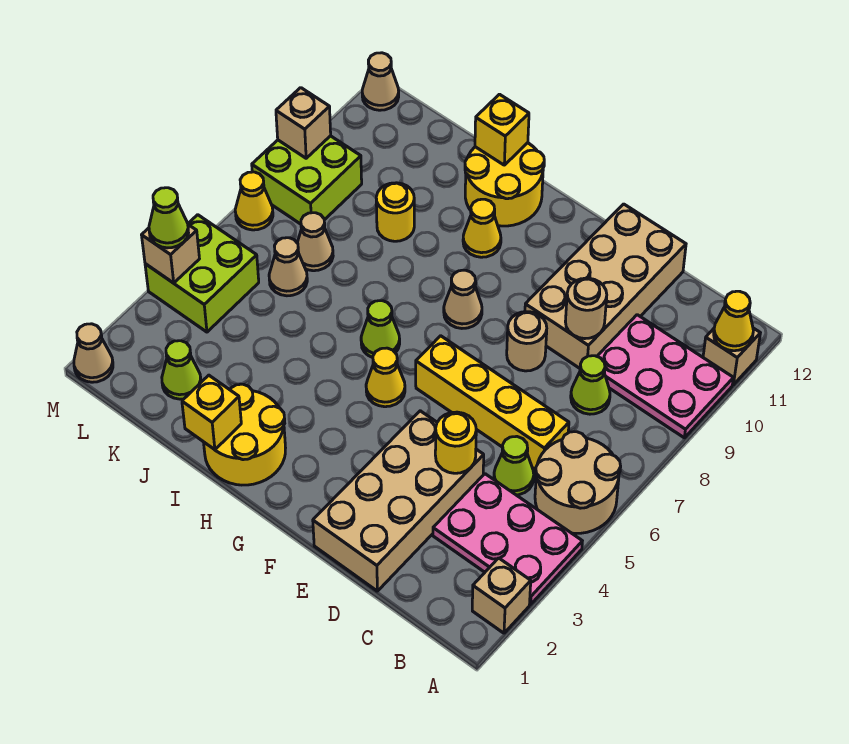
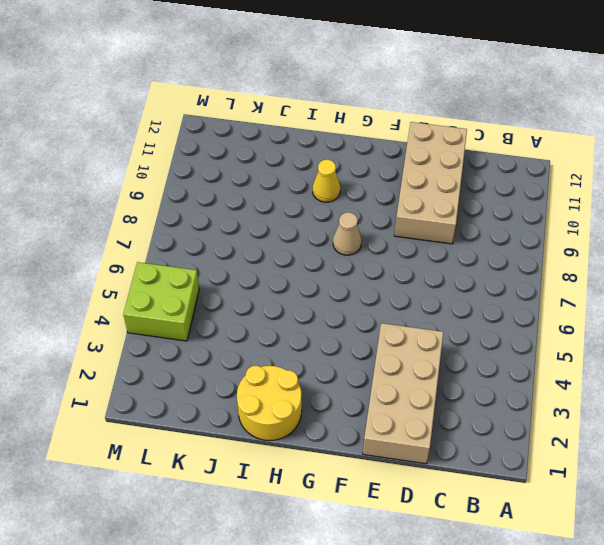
none -> tan brick A2 level 1
none -> pink plate A3:C4 level 1
none -> tan round brick A5:B6 level 1
none -> pink plate A9:C10 level 1

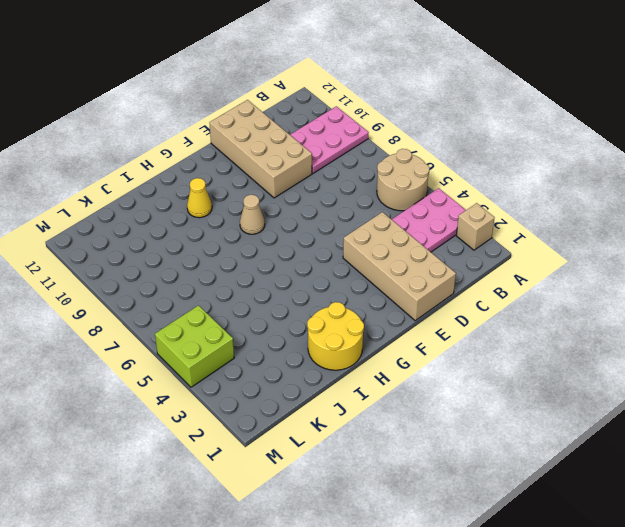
none -> tan brick A11 level 1
none -> lime cone C5 level 1
none -> yellow brick C6:F6 level 1
none -> lime cone C8 level 1

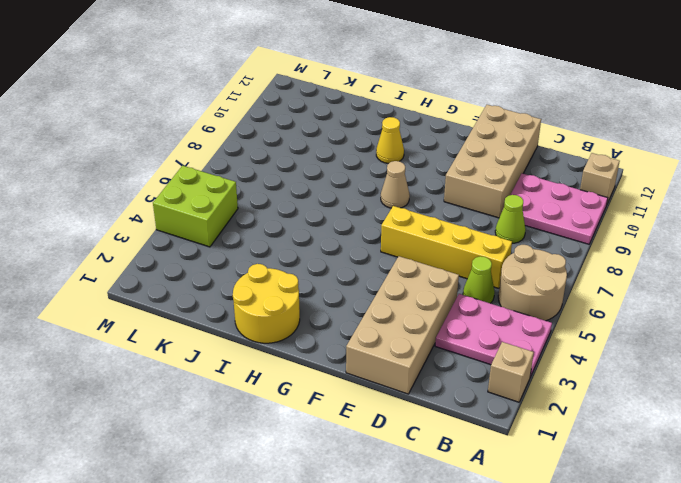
none -> tan round brick E8 level 1
none -> yellow cone G5 level 1
none -> lime cone H6 level 1
none -> yellow round brick H11:I12 level 1

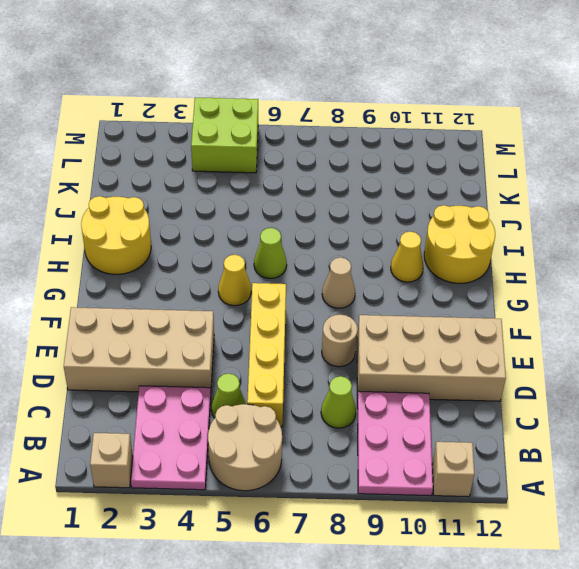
none -> yellow round brick J9 level 1
none -> lime cone K2 level 1
none -> tan cone K6 level 1
none -> tan cone K7 level 1

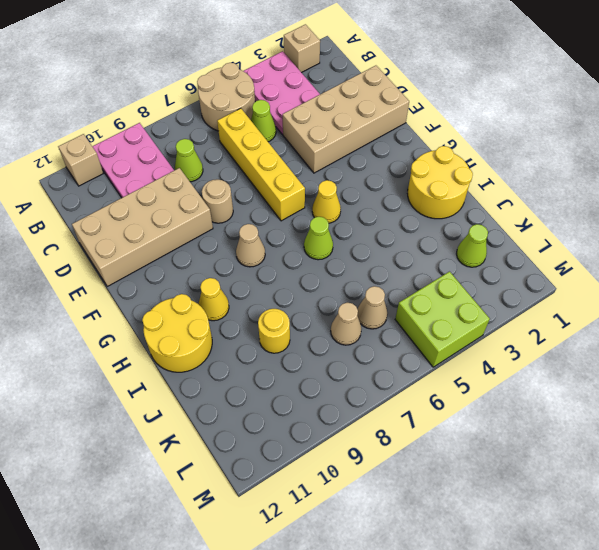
none -> lime brick L8:M9 level 1
none -> tan cone M1 level 1
none -> yellow cone M7 level 1
none -> tan cone M12 level 1

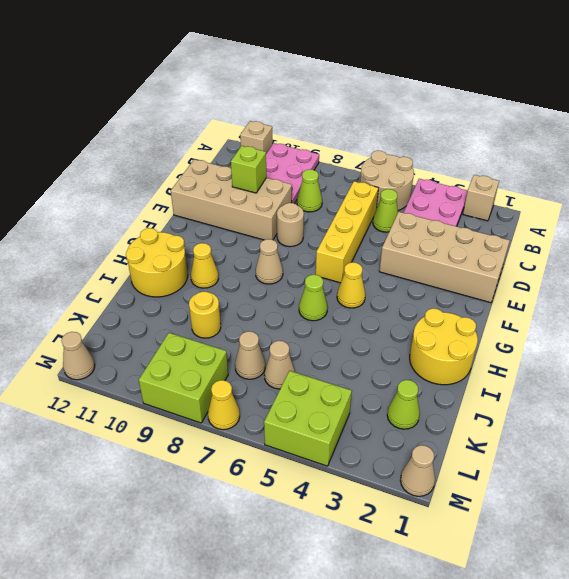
lime brick D10 level 2 -> none
none -> yellow cone A11 level 2
none -> yellow round brick D4 level 2
none -> tan round brick D9 level 2
none -> yellow brick I1 level 2

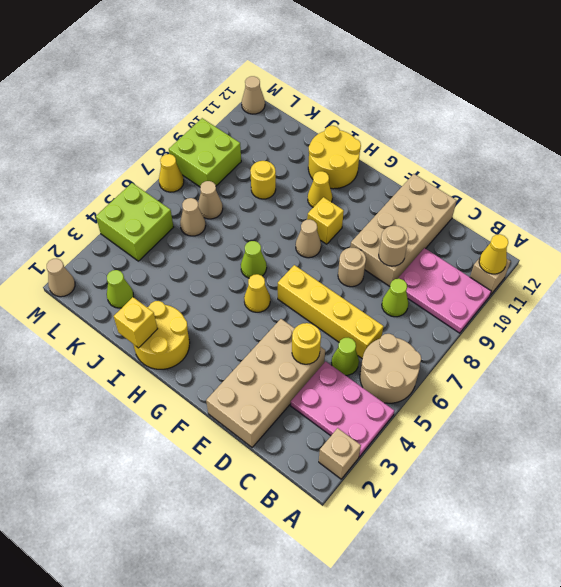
yellow brick G9 level 1 -> yellow brick I12 level 2
none -> tan brick M4 level 2
none -> tan brick M9 level 2
none -> lime cone M4 level 3

